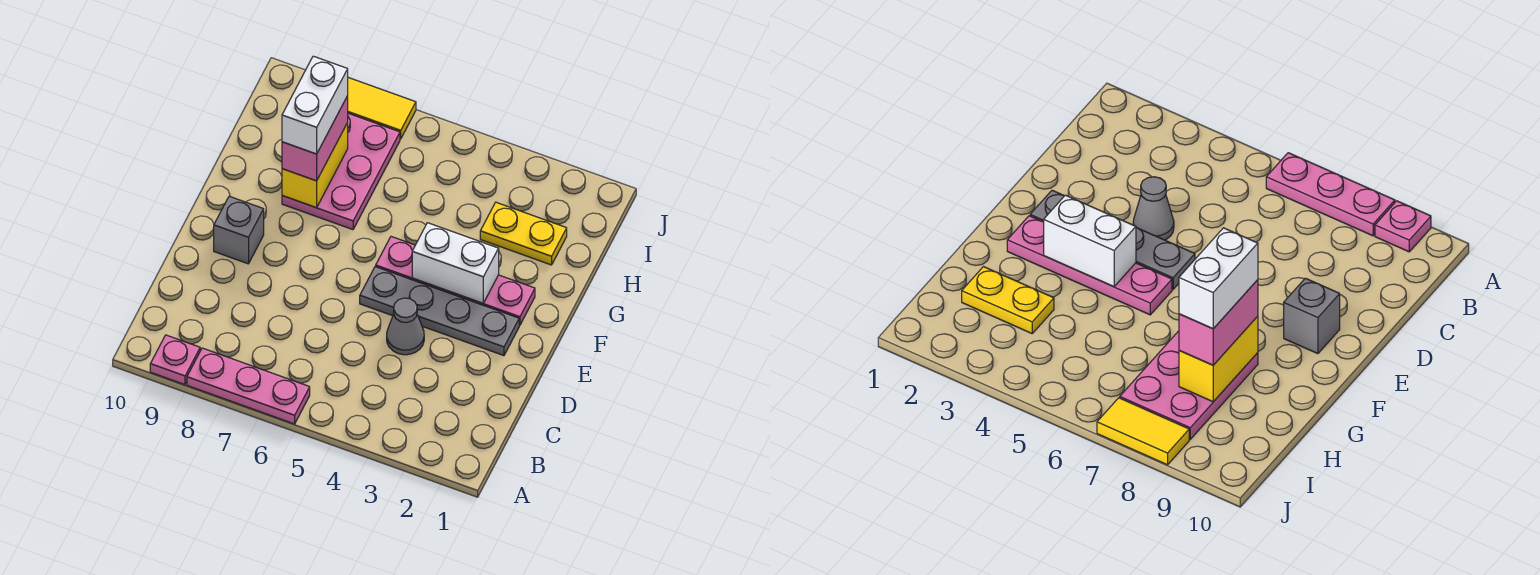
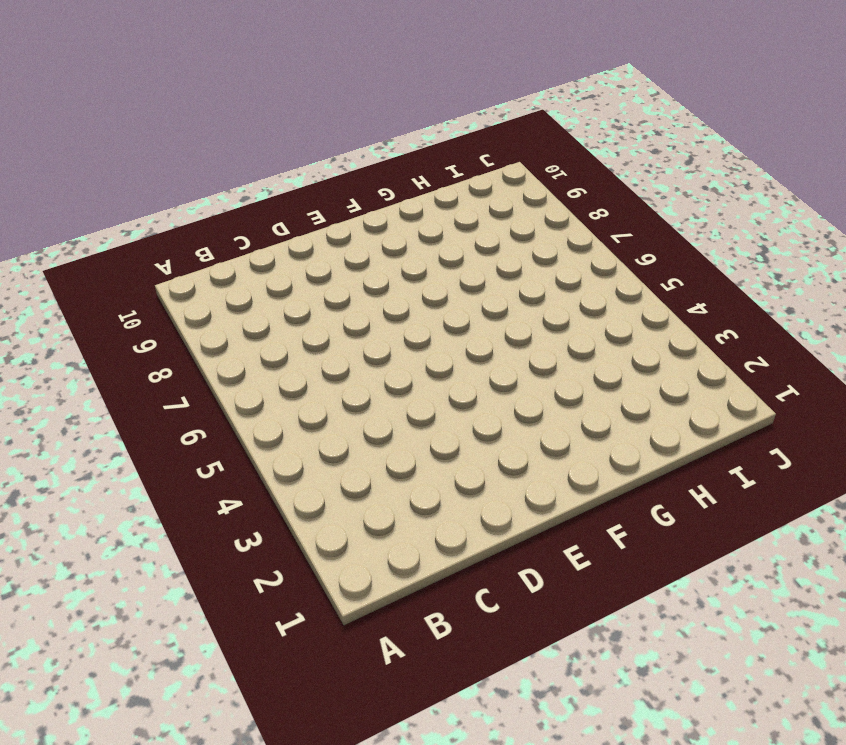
none -> pink plate A6:A8 level 1
none -> pink plate A9 level 1
none -> grey cone D4 level 1

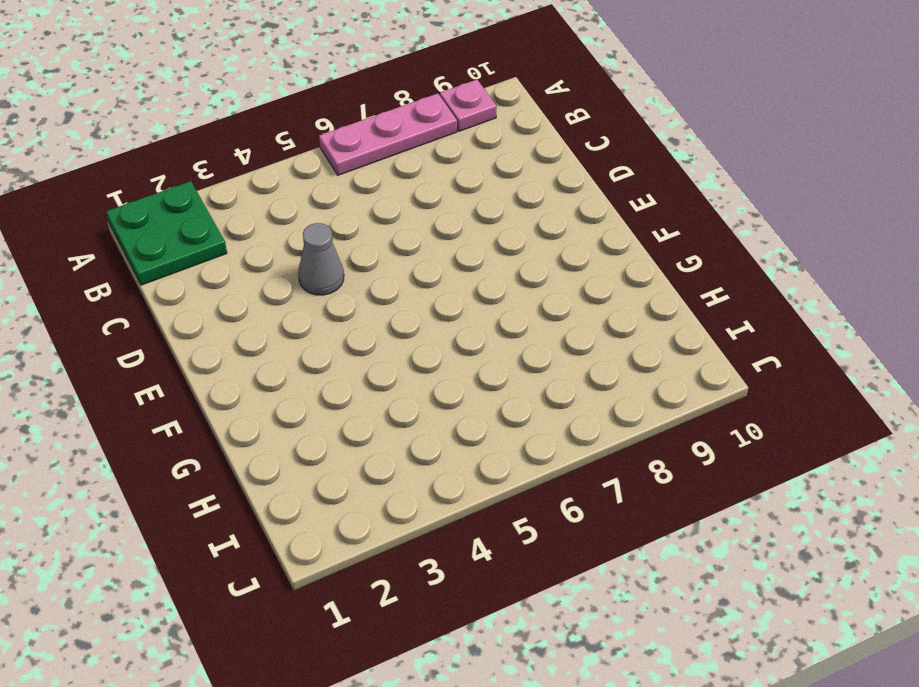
green plate A1:B2 level 1 -> none
none -> grey plate E2:E5 level 1
none -> grey brick E9 level 1
none -> pink plate F2:F5 level 1

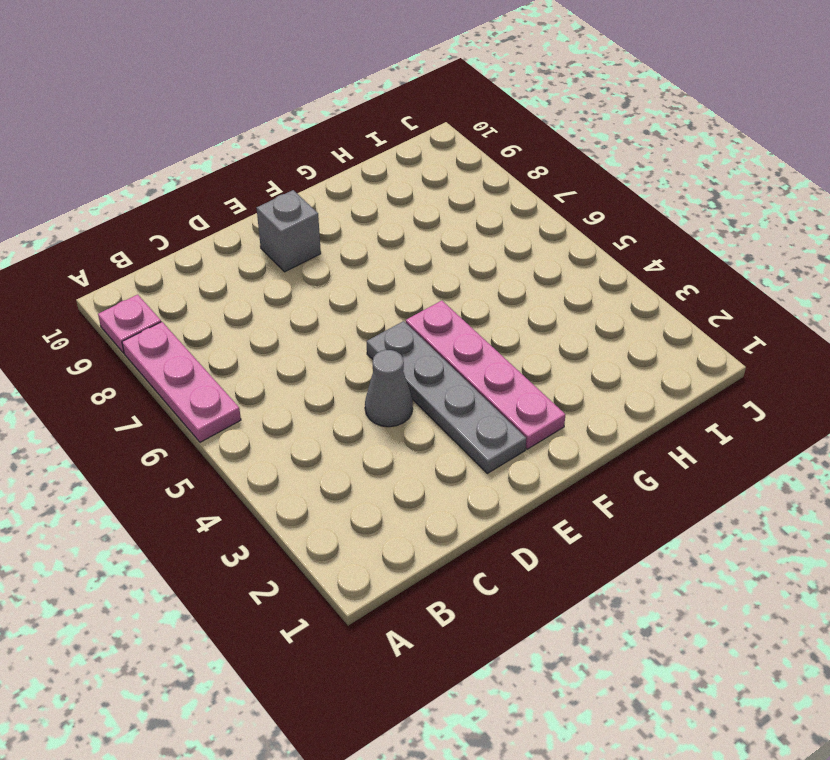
none -> pink plate G7:I8 level 1
none -> yellow plate H2:H3 level 1
none -> yellow tile J7:J8 level 1

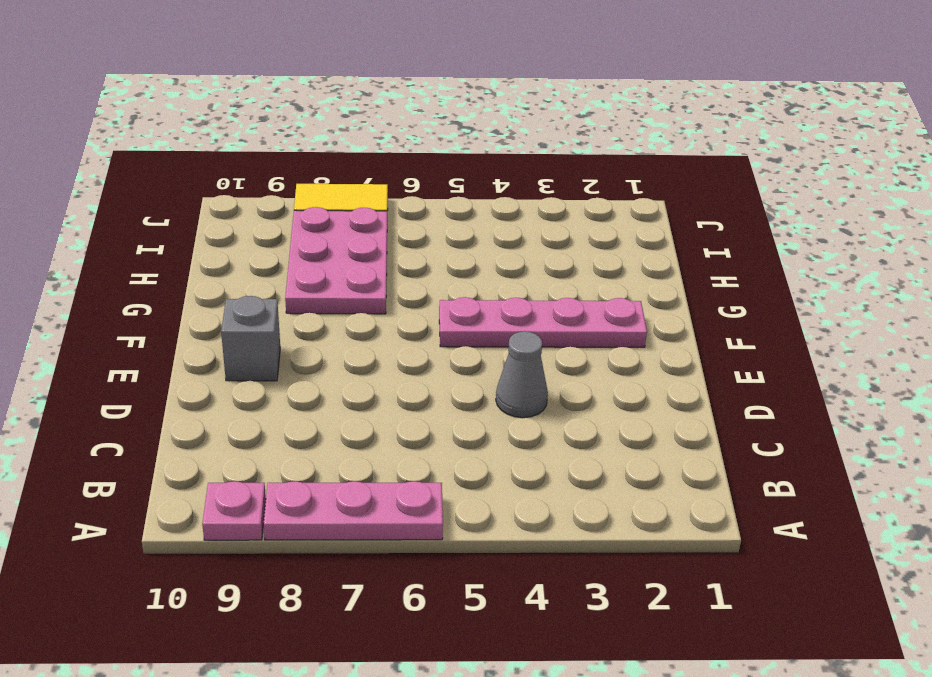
none -> grey plate E2:E5 level 1
none -> yellow plate H2:H3 level 1
none -> white brick F3:F4 level 2

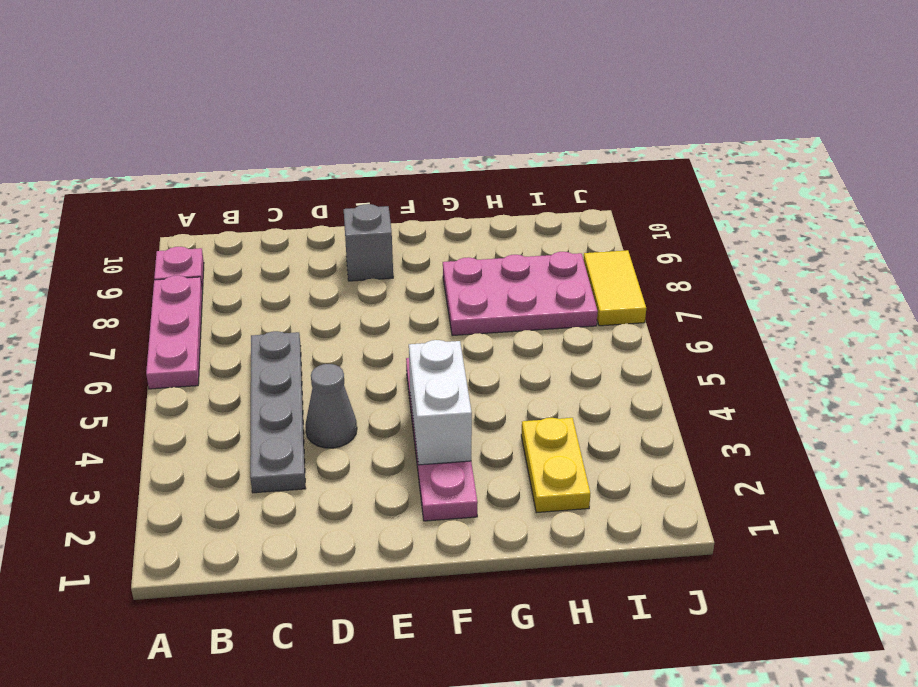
grey plate C3:C6 level 1 -> grey plate E2:E5 level 1
none -> yellow brick G8:H8 level 2
none -> pink brick G8:H8 level 3
none -> white brick G8:H8 level 4

